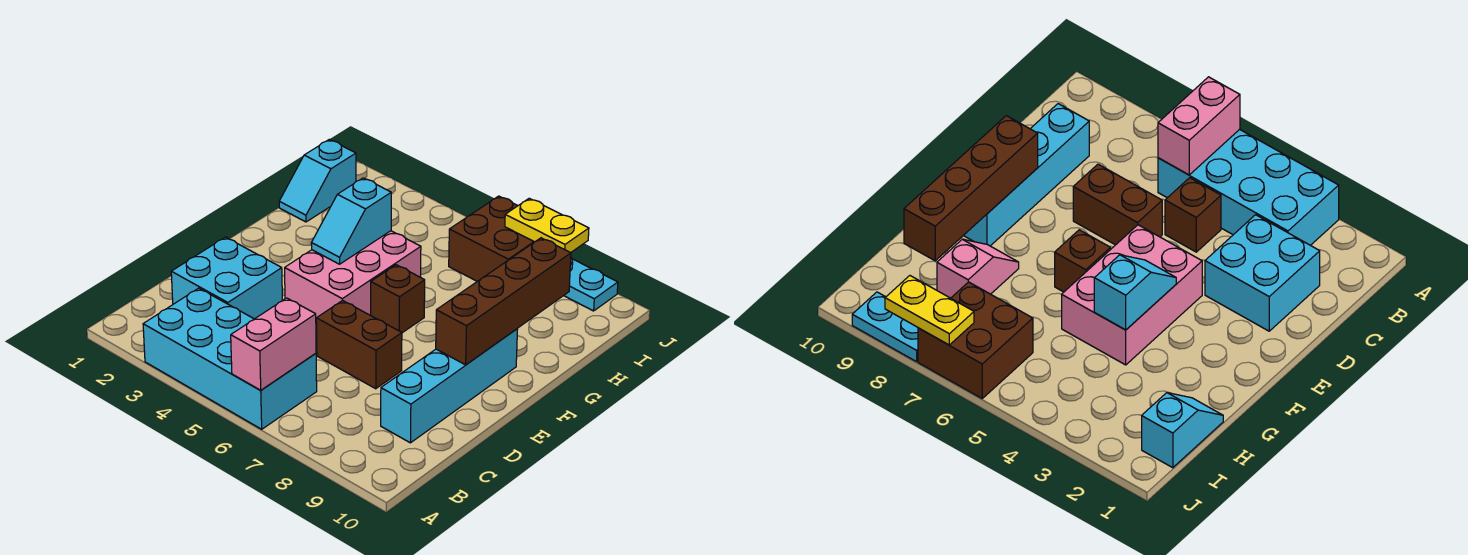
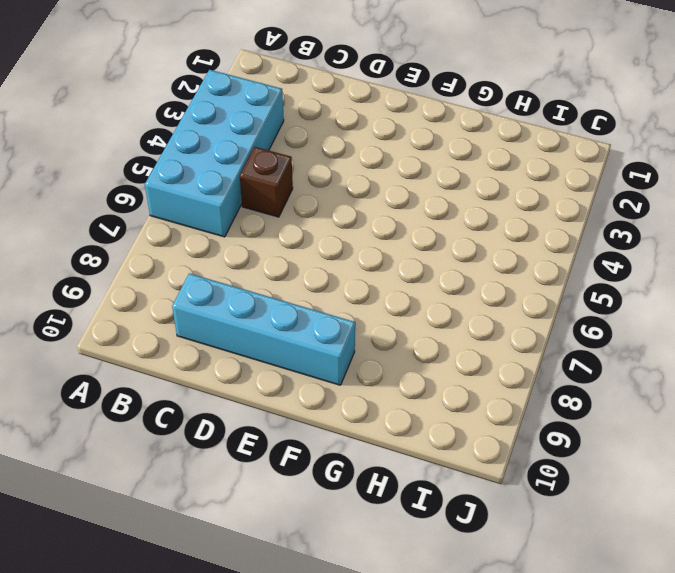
none -> cyan brick C2:D3 level 1
none -> brown brick D6:D7 level 1
none -> pink brick E4:G5 level 1

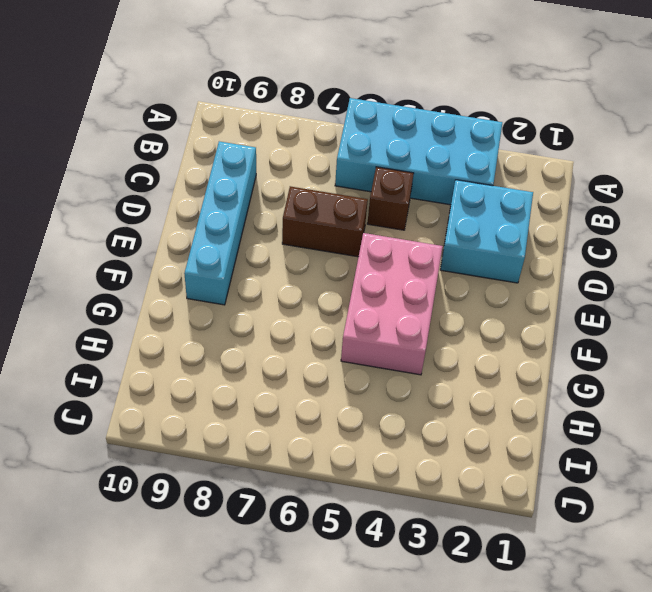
none -> brown brick F6 level 1
none -> pink slope G8:H8 level 1 top H
none -> cyan slope H1:I1 level 1 top I

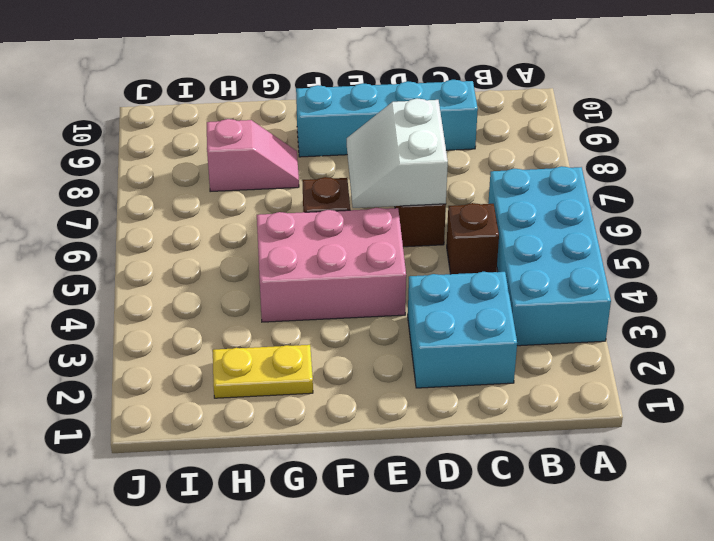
white slope D6:E7 level 2 top D -> none
yellow plate G2:H2 level 1 -> yellow plate J7:J8 level 2
none -> cyan slope H1:I1 level 1 top I
none -> brown brick I6:J7 level 1
none -> cyan plate J8:J9 level 1

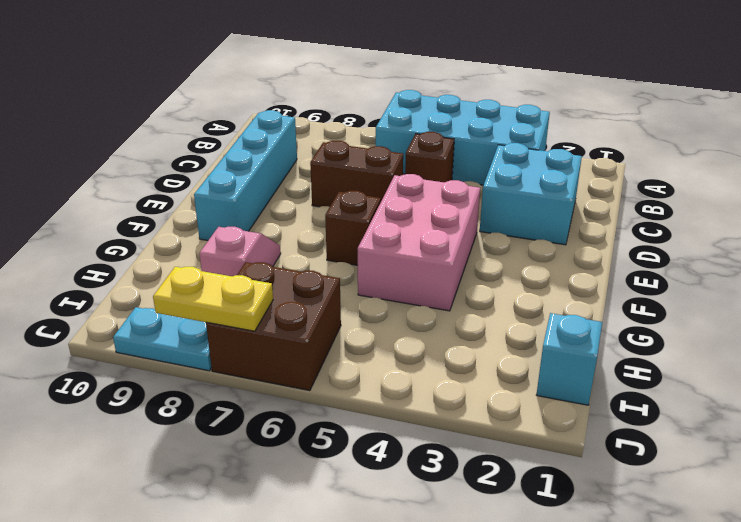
none -> pink brick A6:B6 level 2
none -> brown brick E9:H9 level 2
none -> cyan slope F4:G4 level 2 top G

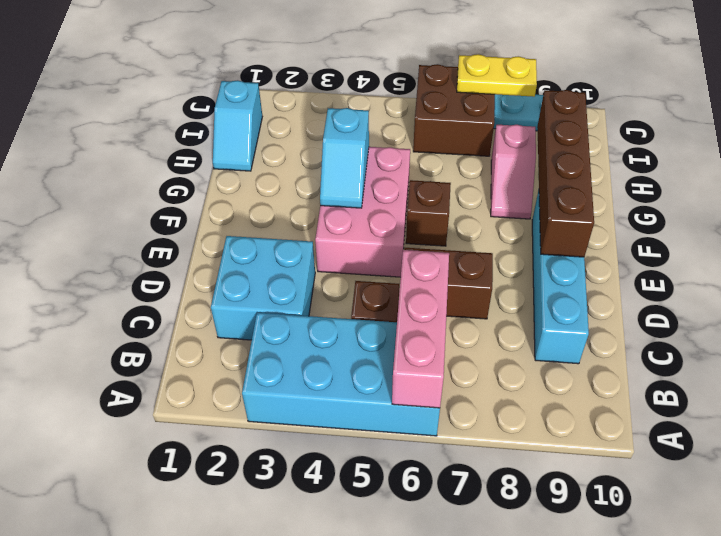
pink brick A6:C6 level 2 -> pink brick A6:B6 level 2

